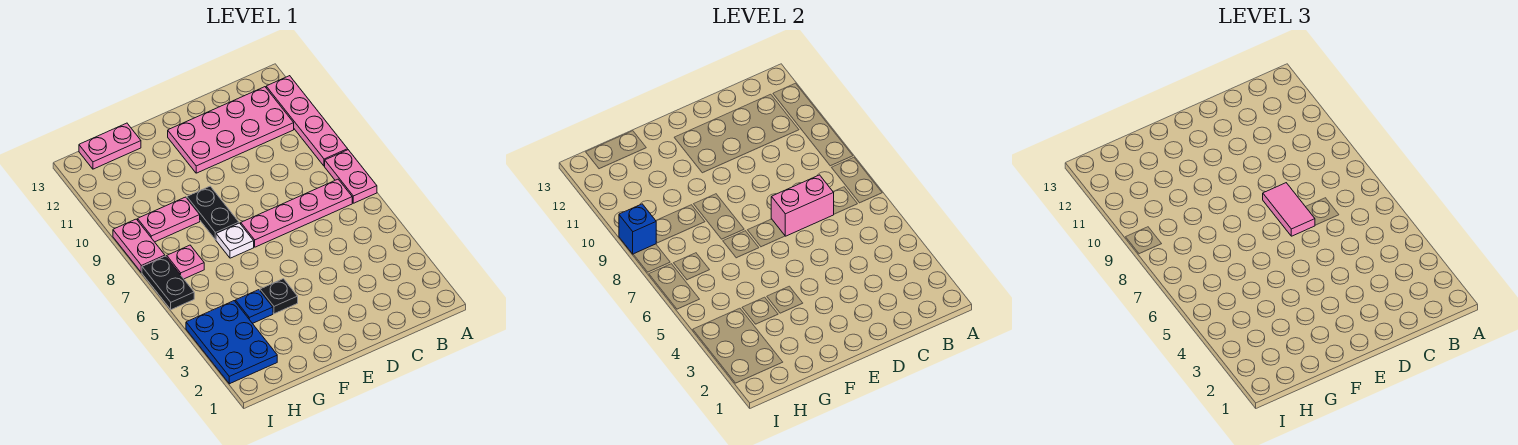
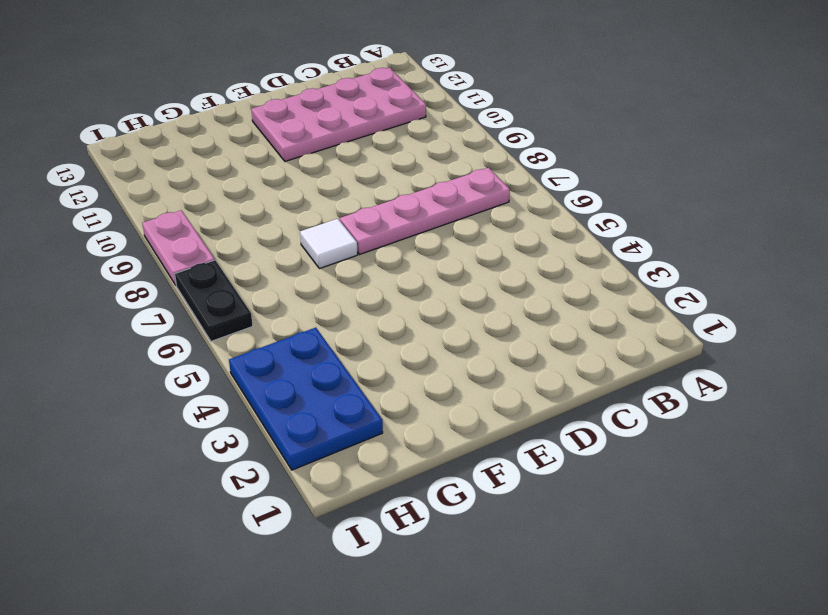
white tile F7 level 1 -> white plate F7 level 1
none -> pink plate A7:A8 level 1
none -> pink plate A9:A12 level 1
none -> black plate F4 level 1

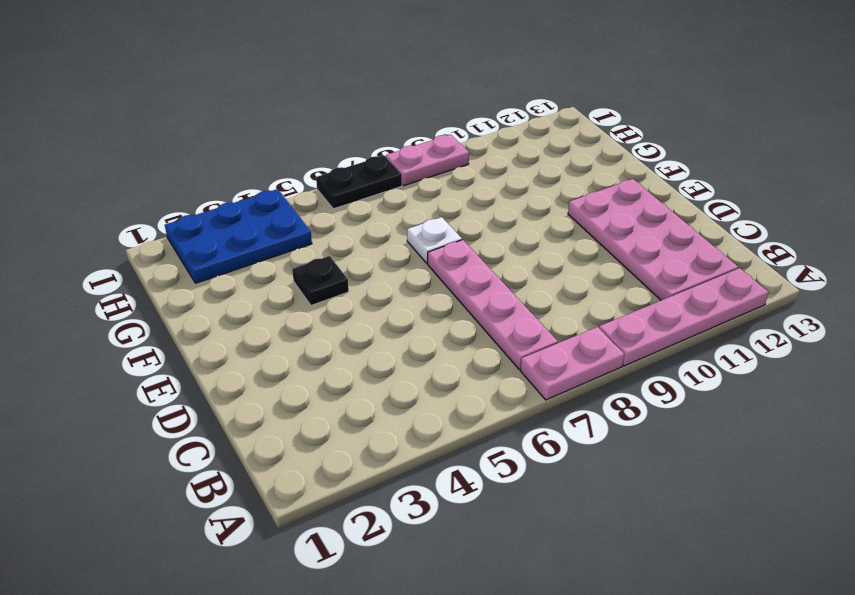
none -> black plate F8:F9 level 1
none -> blue plate G4 level 1
none -> pink plate G9:H9 level 1

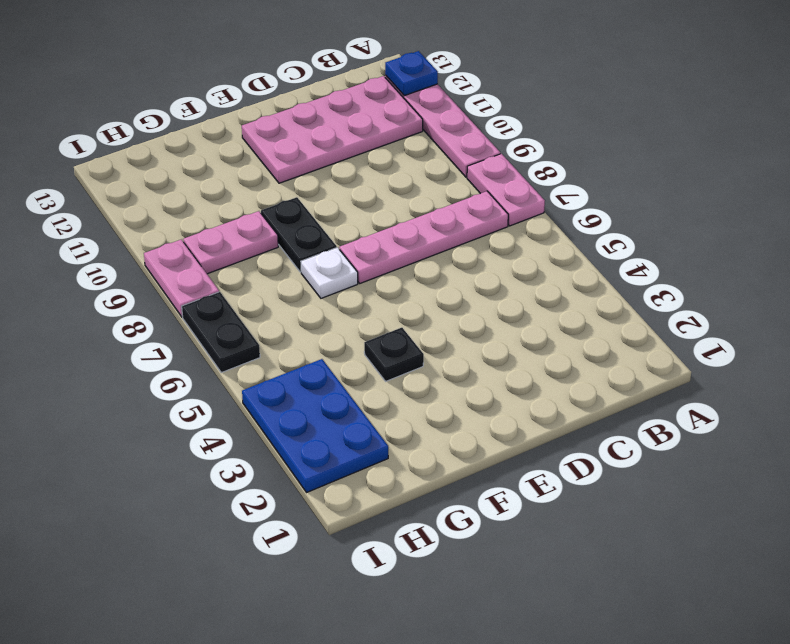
blue plate A12 level 2 -> blue plate G4 level 1
none -> pink plate G13:H13 level 1
none -> pink plate H7 level 1
none -> pink brick C7:D7 level 2

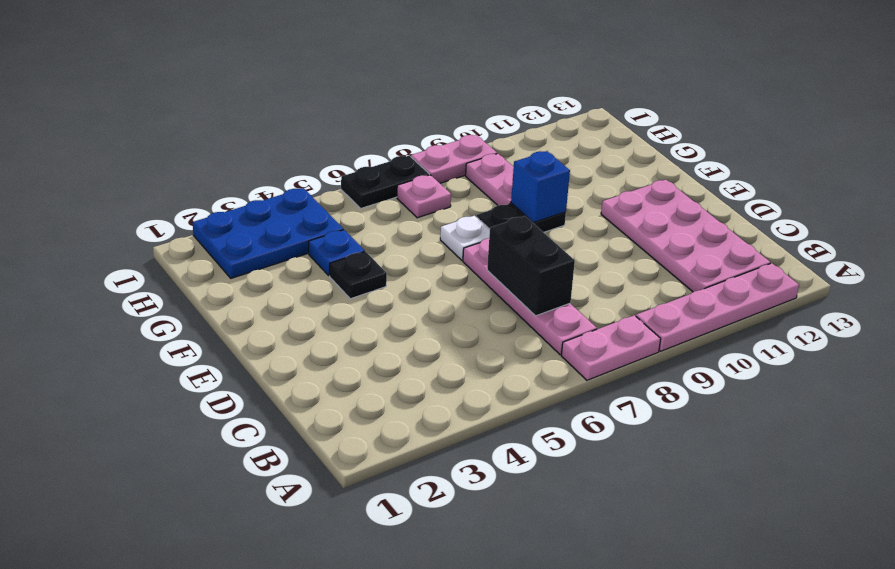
black brick C7:D7 level 2 -> pink brick C7:D7 level 2
blue brick F9 level 2 -> blue brick I9 level 2
none -> pink plate G13:H13 level 1
none -> pink tile D7:D8 level 3

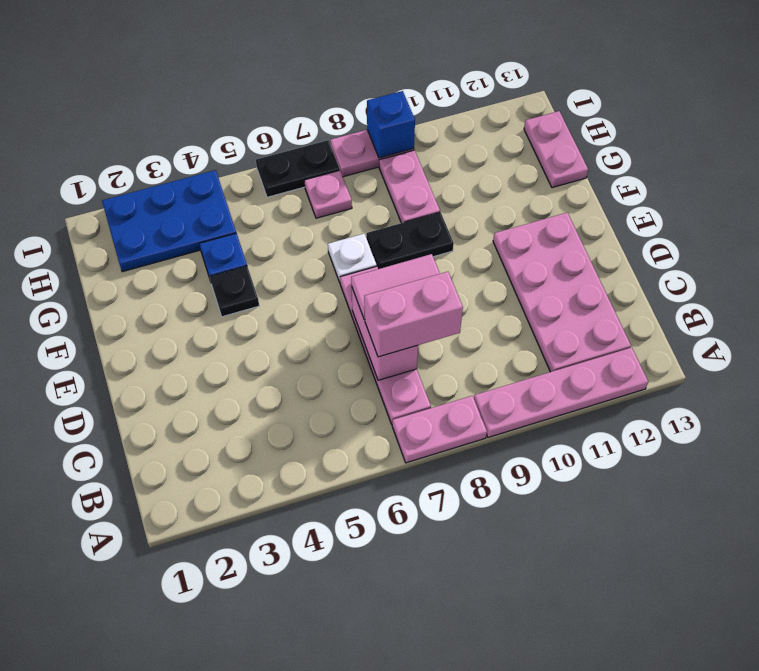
pink brick C7:C8 level 3 -> none

